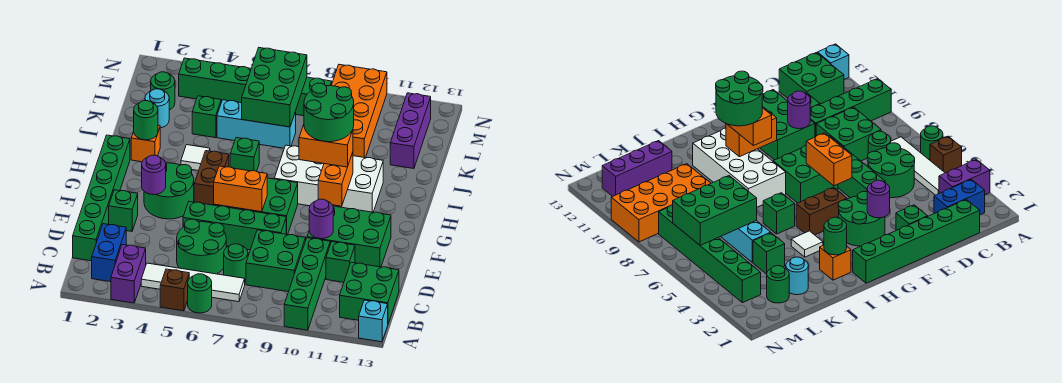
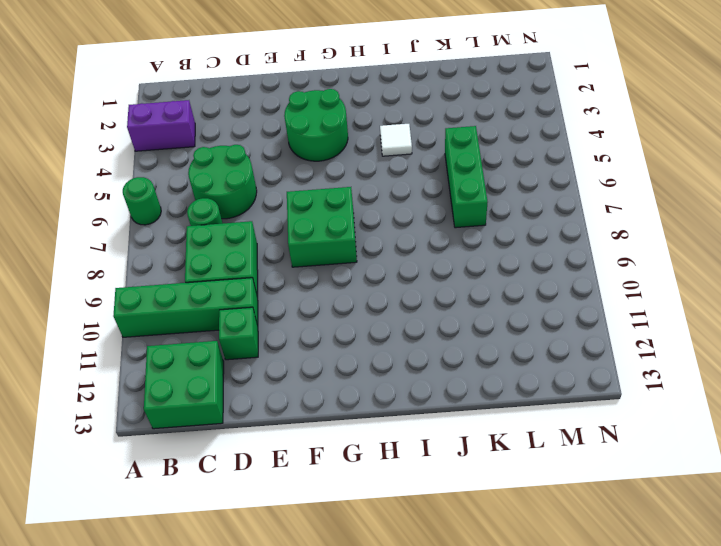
green brick K5:K7 level 1 -> cyan brick K5:K7 level 1
none -> brown brick A5 level 1
none -> cyan brick A13 level 1
none -> blue brick B2:C2 level 1
none -> white tile B4:B7 level 1

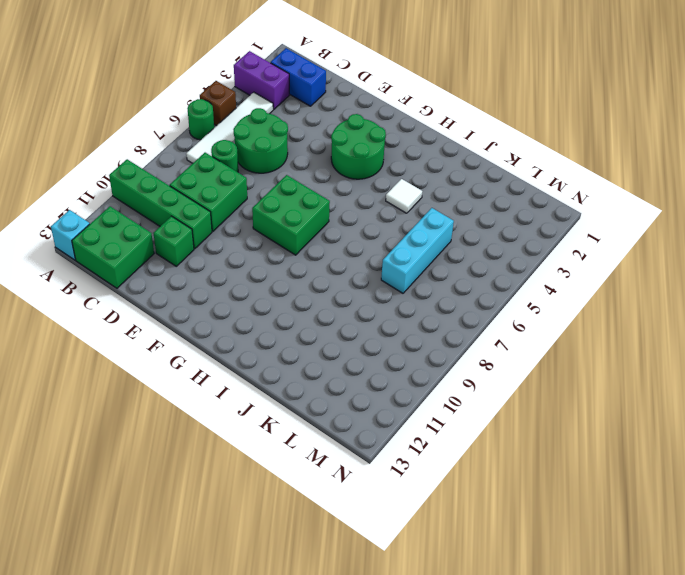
none -> green brick C1:H1 level 1
none -> green brick E2 level 1
none -> green brick E5:E8 level 1
none -> green brick E10:F12 level 1

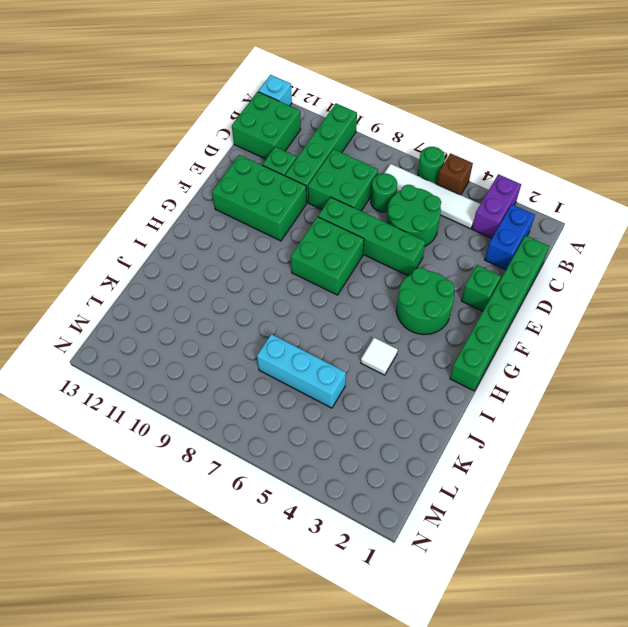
none -> brown brick G5:H5 level 1
none -> white brick H8:I11 level 1
none -> orange brick I2 level 1
none -> green brick I6 level 1

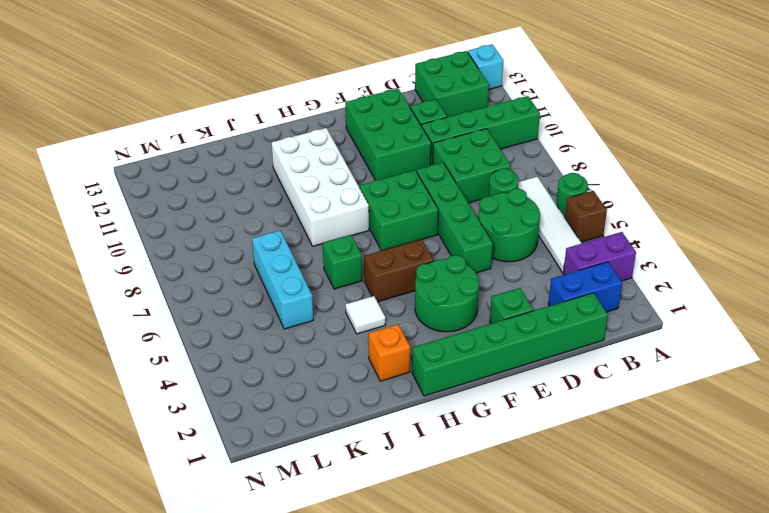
none -> cyan round brick K2 level 1
none -> green brick K4 level 1
none -> orange brick K9:N10 level 1
none -> purple brick K12:M12 level 1

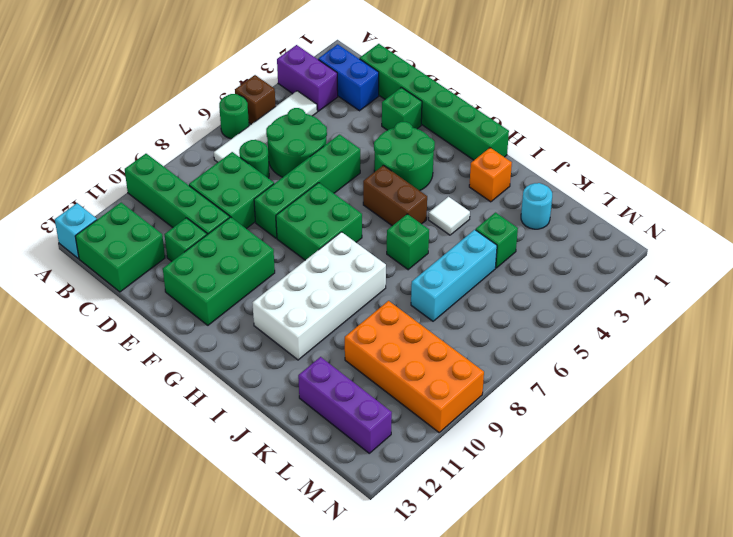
none -> green round brick L2 level 1
none -> green brick M3:M8 level 1
none -> purple round brick E10 level 2
none -> purple round brick F3 level 2

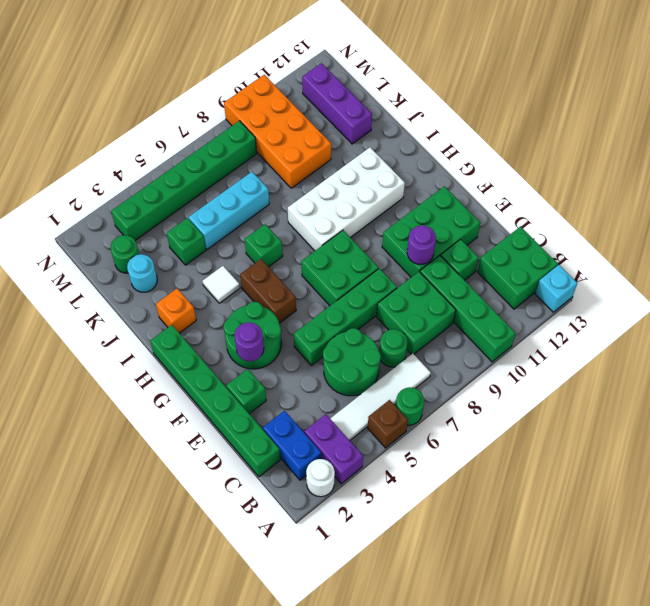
white round brick A2 level 1 -> none
none -> orange brick F6:F7 level 2
none -> orange brick G10:H10 level 2
none -> green round brick I2 level 2
none -> green brick K6:M7 level 2

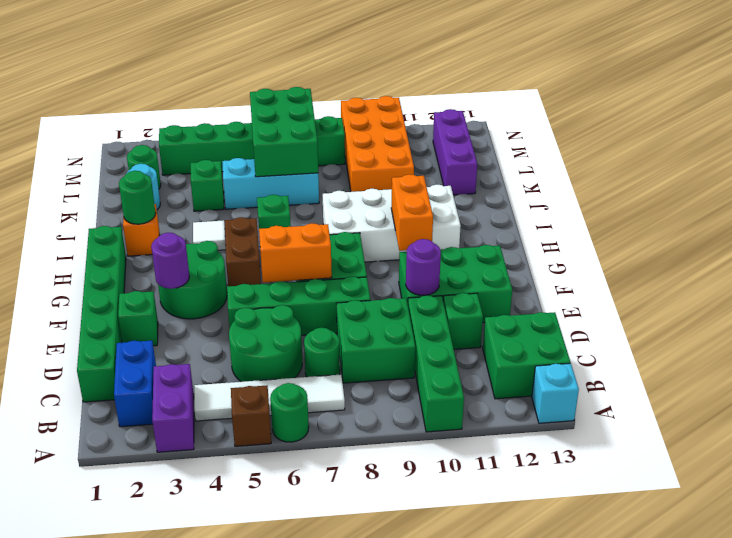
none -> orange brick H9:H10 level 3
none -> green round brick H9:I10 level 4

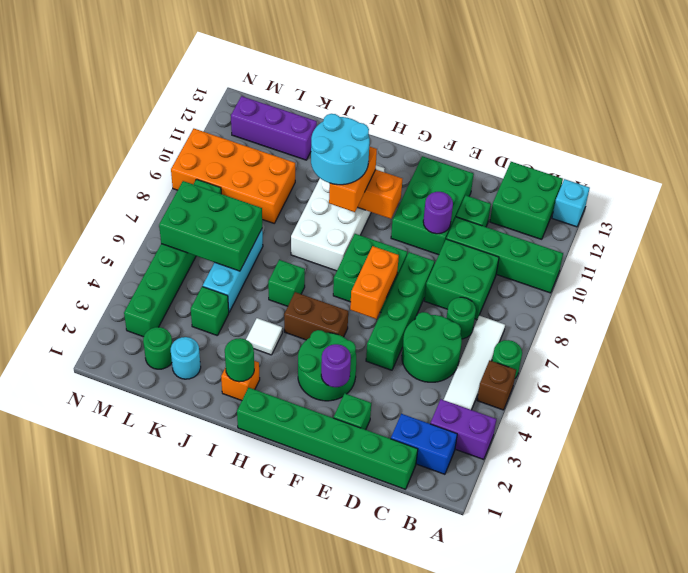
cyan round brick H9:I10 level 4 -> green round brick H9:I10 level 4

